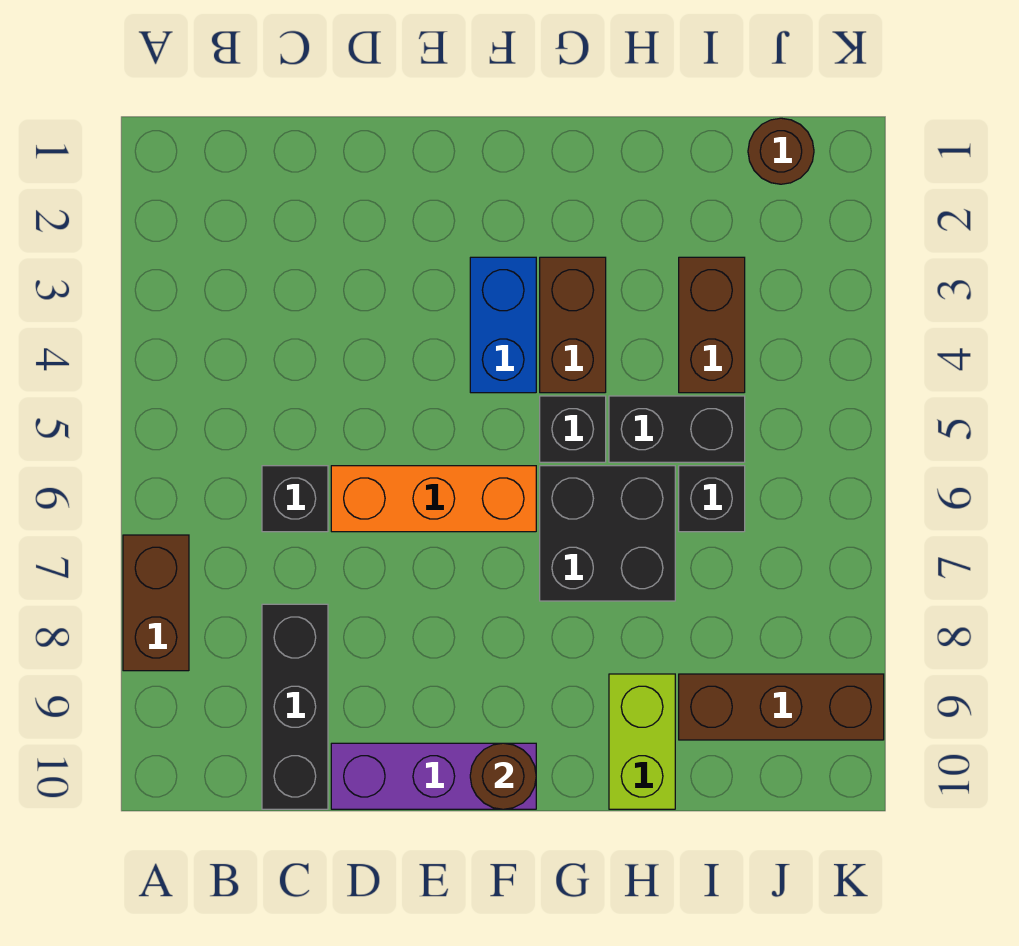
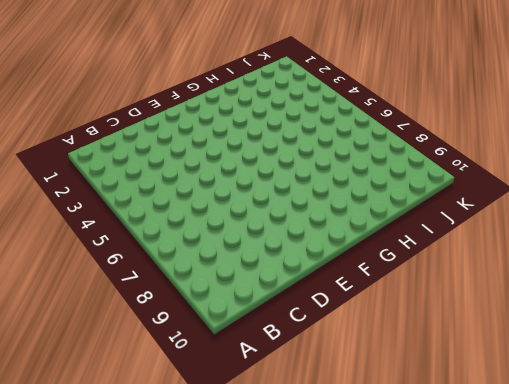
none -> brown brick A7:A8 level 1
none -> black brick C6 level 1
none -> black brick C8:C10 level 1

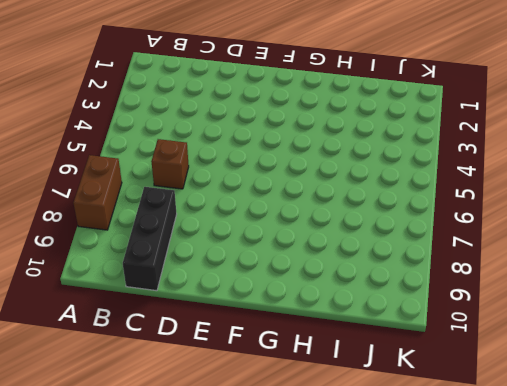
brown brick C6 level 1 -> black brick C6 level 1
none -> orange brick D6:F6 level 1
none -> purple brick D10:F10 level 1
none -> blue brick F3:F4 level 1

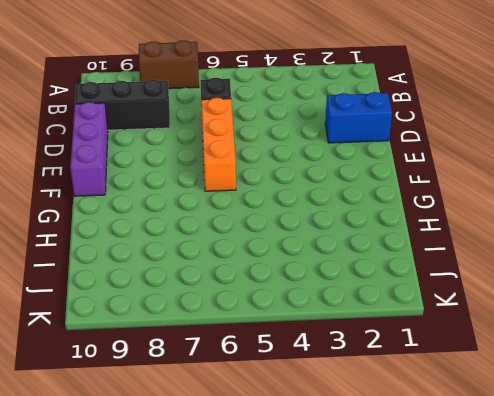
blue brick D1:D2 level 1 -> blue brick F3:F4 level 1
none -> brown brick G3:G4 level 1
none -> black brick G5 level 1
none -> black brick G6:H7 level 1

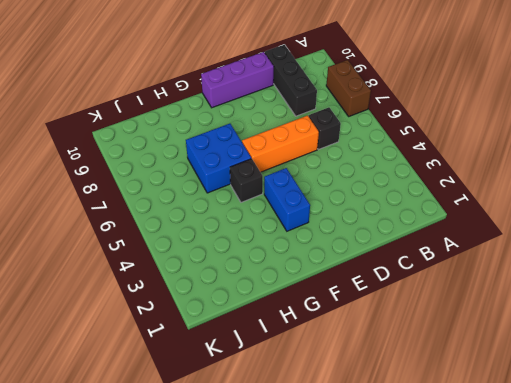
blue brick G6:H7 level 1 -> black brick G6:H7 level 1
none -> brown brick G3:G4 level 1
none -> black brick H5:I5 level 1
none -> lime brick H9:H10 level 1

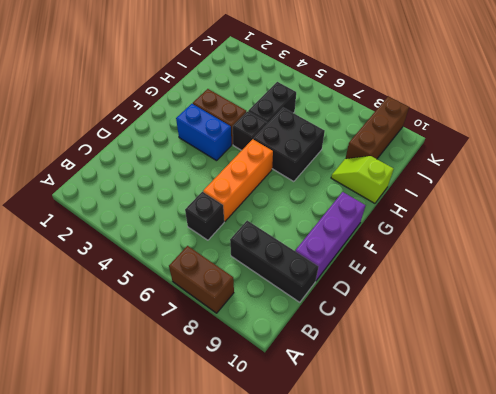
lime slope H9:H10 level 1 top 10 -> lime brick H9:H10 level 1
none -> brown brick I3:I4 level 1
none -> black brick I6 level 1
none -> brown round brick J1 level 1

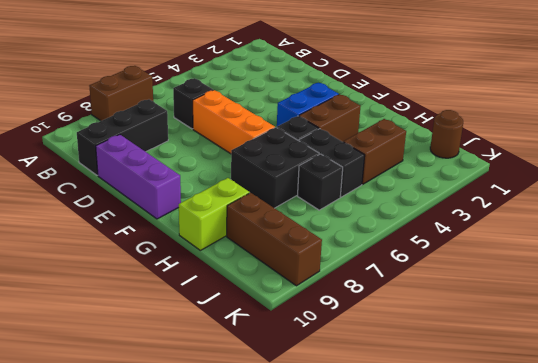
none -> brown round brick F10 level 2

